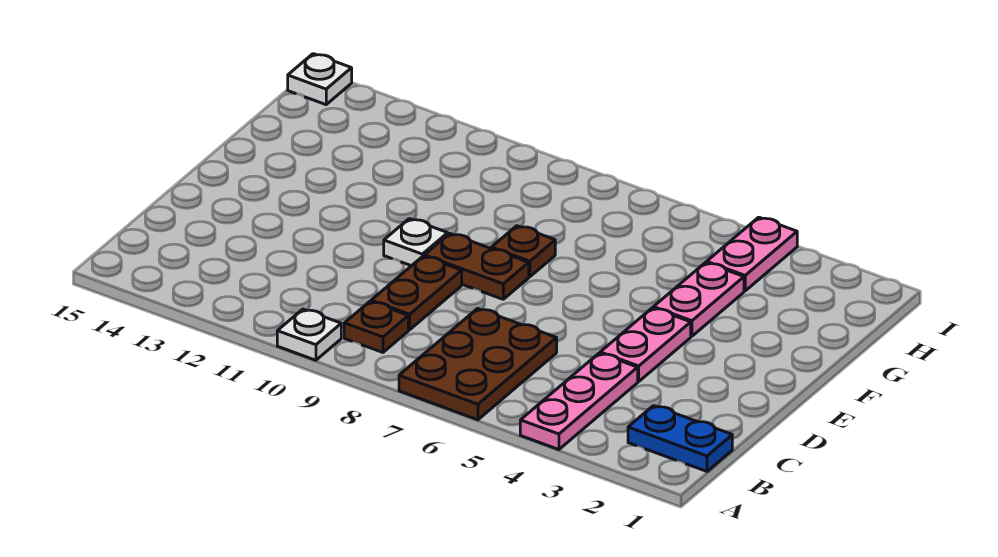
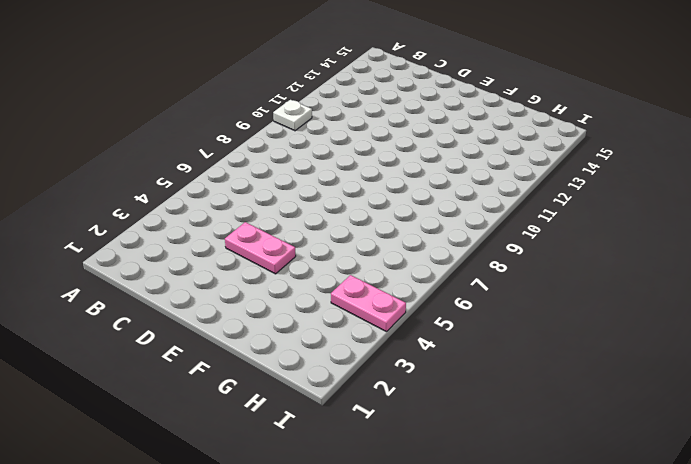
none -> pink plate A4:C4 level 1
none -> brown plate A6:C7 level 1
none -> blue plate B1:B2 level 1

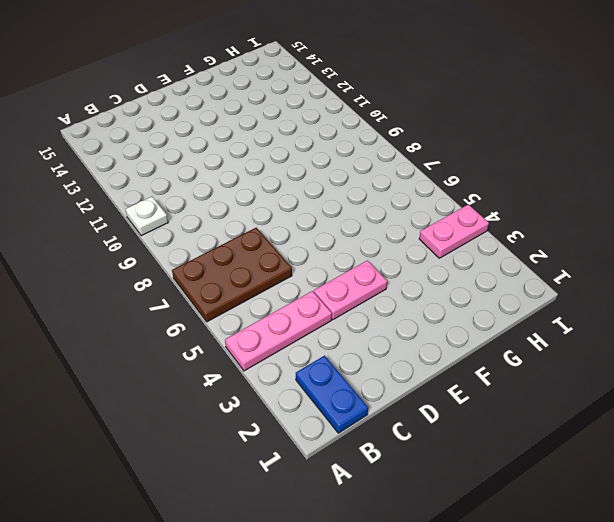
none -> brown plate B9 level 1
none -> brown plate C9:D9 level 1
none -> brown plate E8:E9 level 1

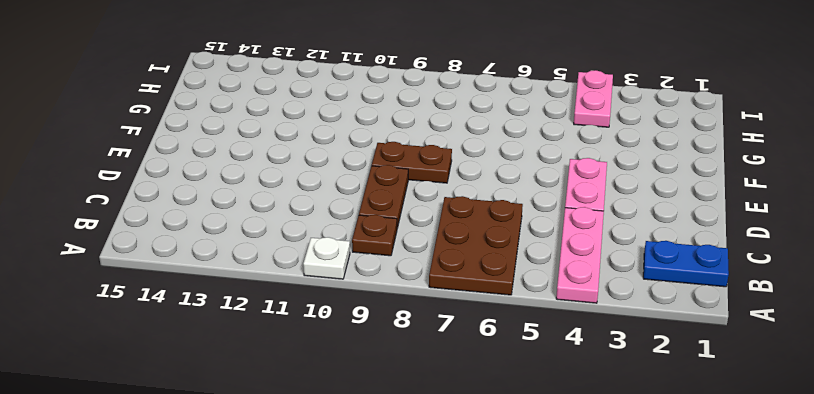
none -> white plate E10 level 1
none -> pink plate F4:G4 level 1
none -> brown plate F8 level 1

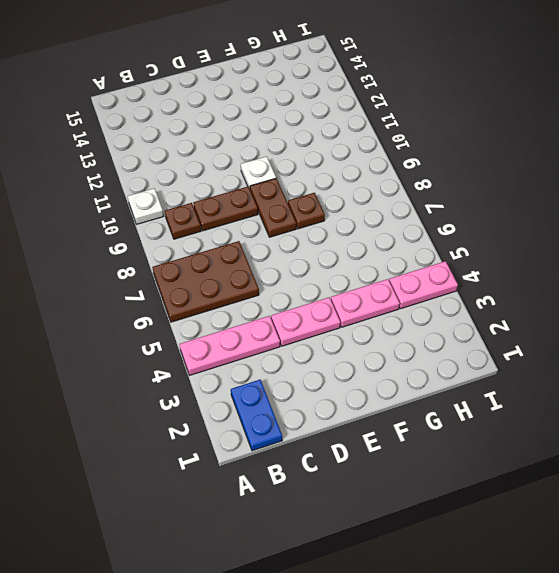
none -> white plate I15 level 1

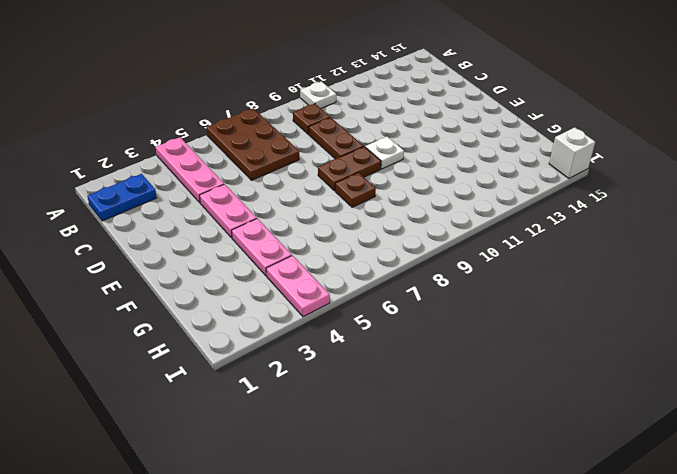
white brick I15 level 1 -> white plate I15 level 1

